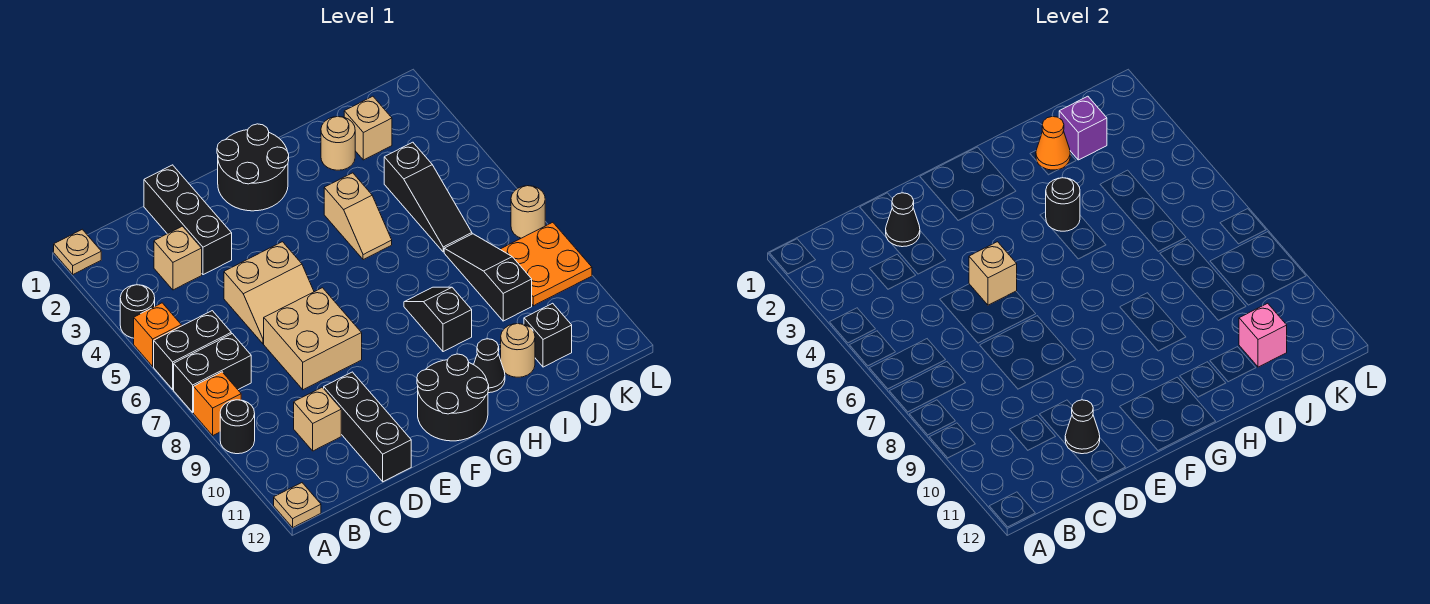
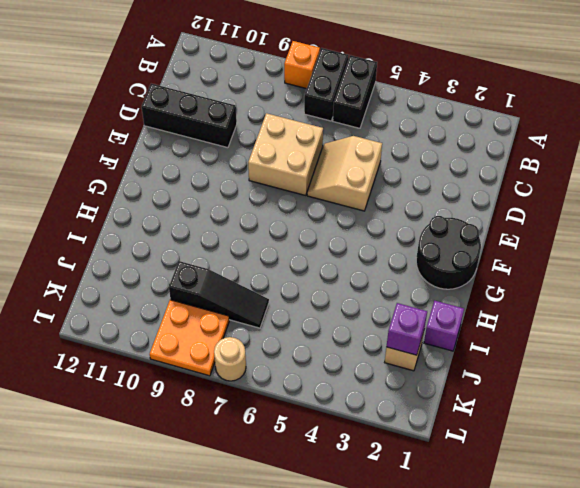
purple brick I1 level 1 -> none
none -> tan plate A1 level 1
none -> black round brick A4 level 1
none -> orange brick A5 level 1
none -> black round brick A9 level 1

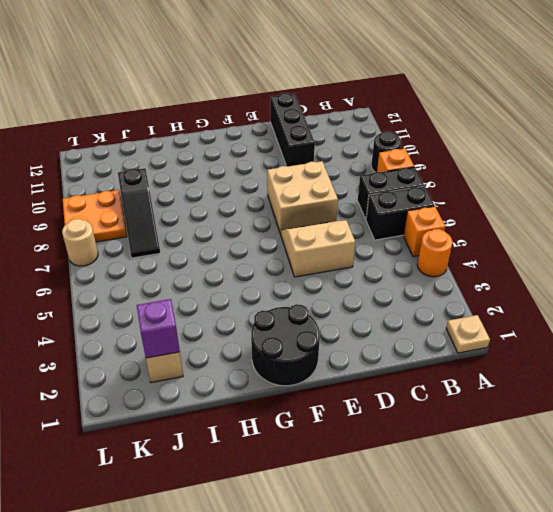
orange round brick A4 level 1 -> black round brick A4 level 1
none -> tan plate A12 level 1
none -> tan brick C3 level 1
none -> tan brick C10 level 1
none -> black brick D1:D3 level 1

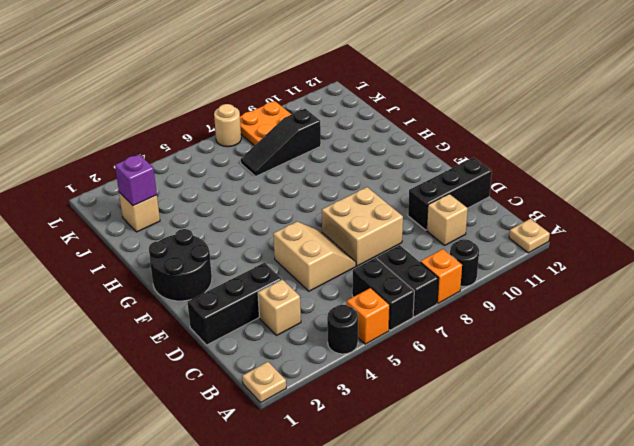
none -> black round brick F11:G12 level 1
none -> tan slope H4:H5 level 1 top 4
none -> black slope H8:H9 level 1 top 9
none -> black cone H11 level 1

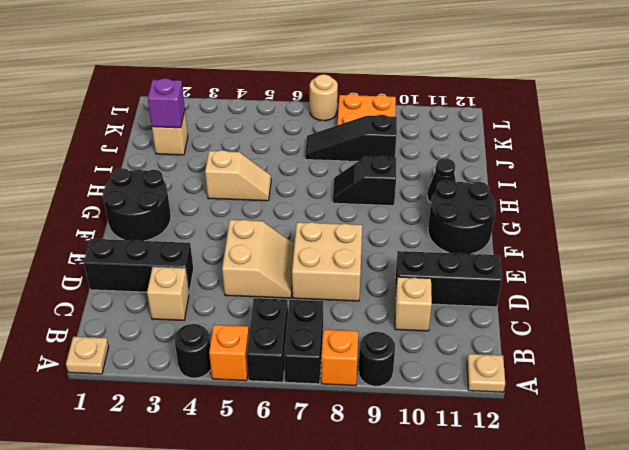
none -> tan round brick I2 level 1
none -> tan round brick I11 level 1
none -> black slope J4:J6 level 1 top 4
none -> black brick J11 level 1

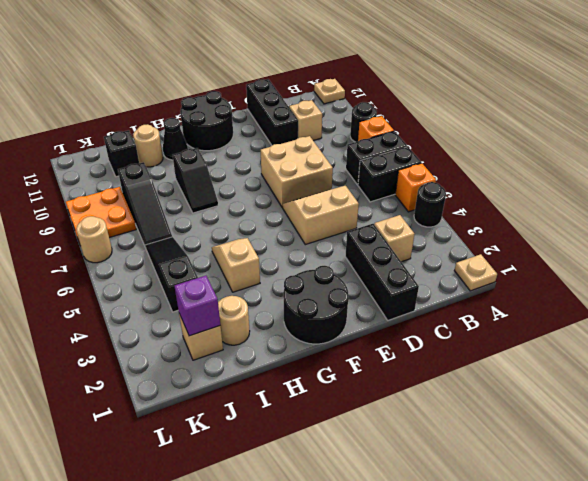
none -> black cone D2 level 2
none -> black cone D11 level 2
none -> tan brick E5 level 2
none -> black round brick H4 level 2

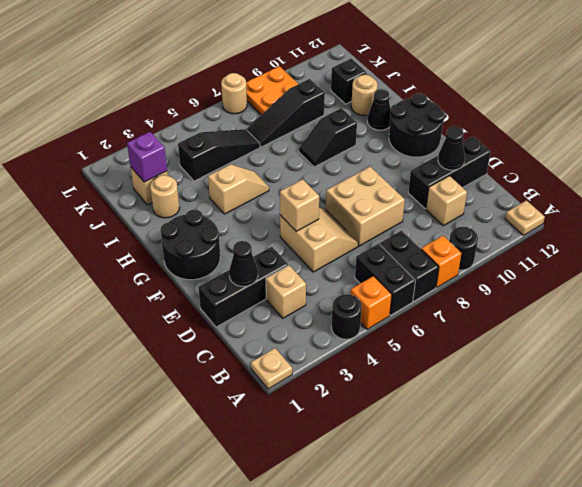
none -> black round brick H4 level 2
none -> orange cone I2 level 2
none -> pink brick J11 level 2

